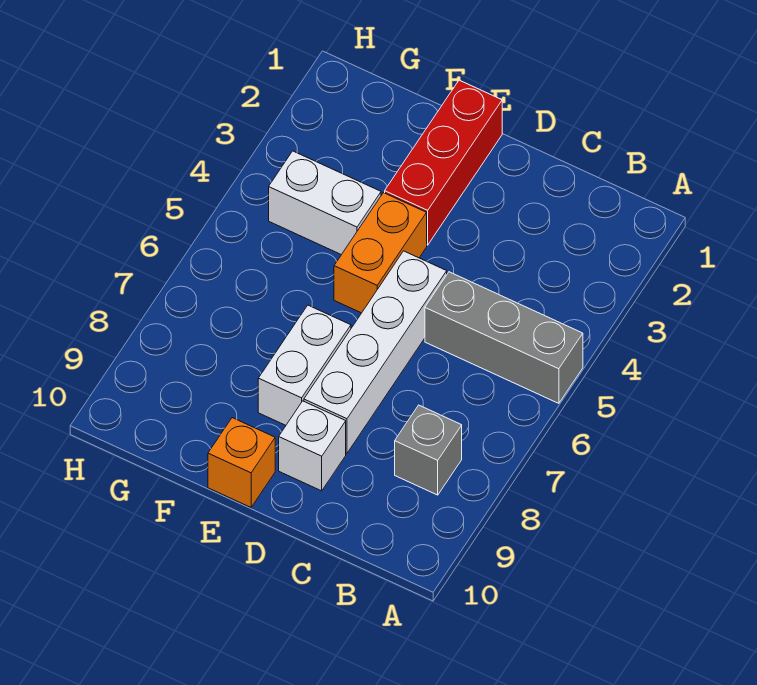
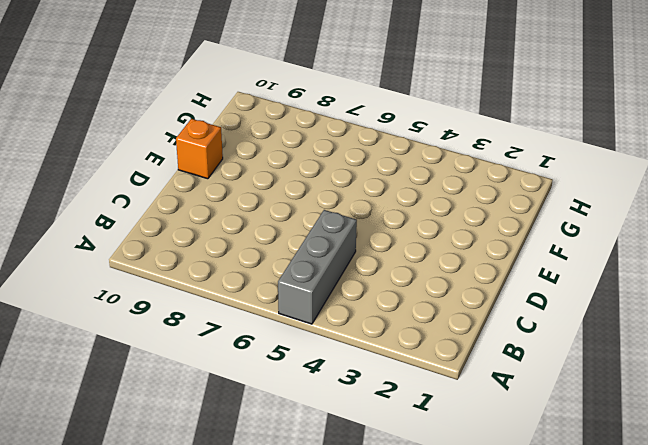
none -> grey brick B8 level 1
none -> white brick D5:D8 level 1

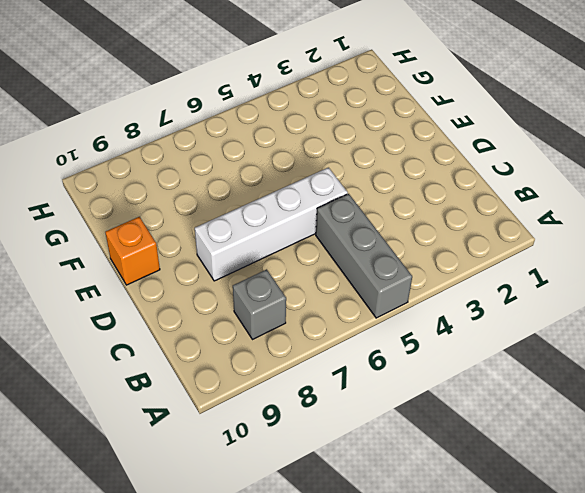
none -> white brick D9 level 1
none -> red brick E1:E3 level 1

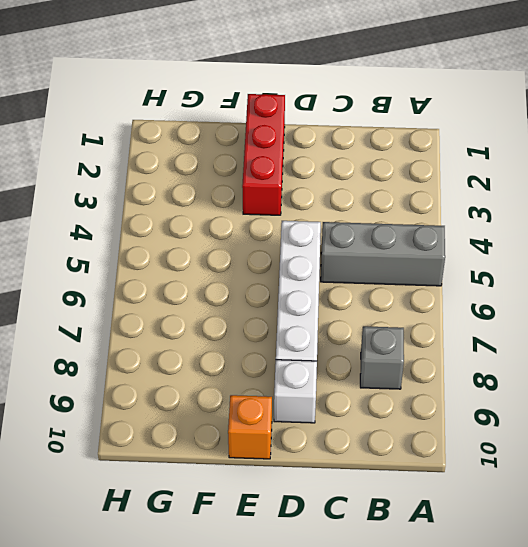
none -> orange brick E4:E5 level 1
none -> white brick E7:E8 level 1

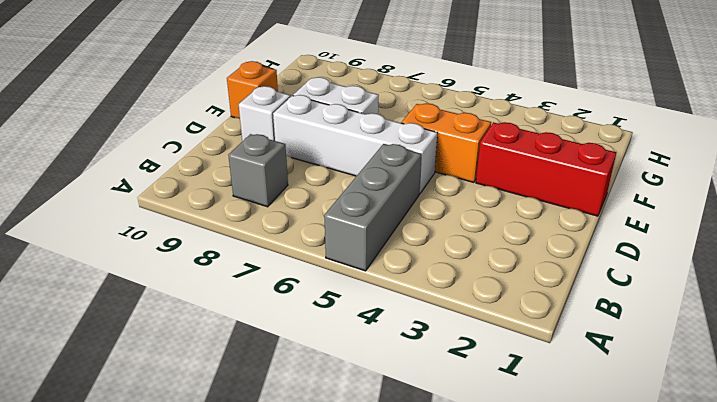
none -> white brick F4:G4 level 1

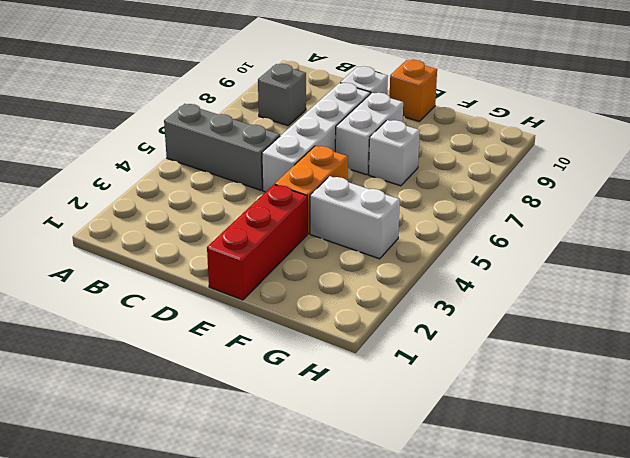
white brick F7 level 1 -> none

